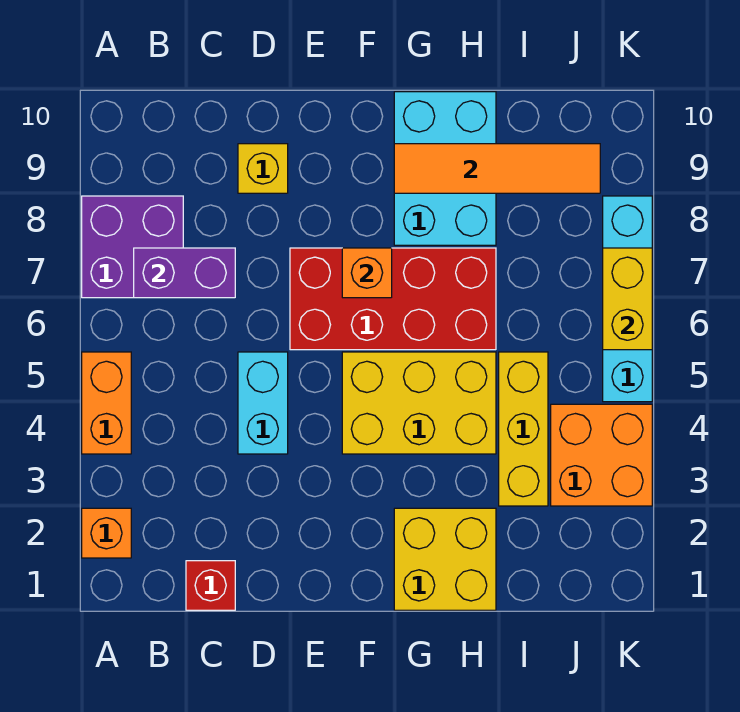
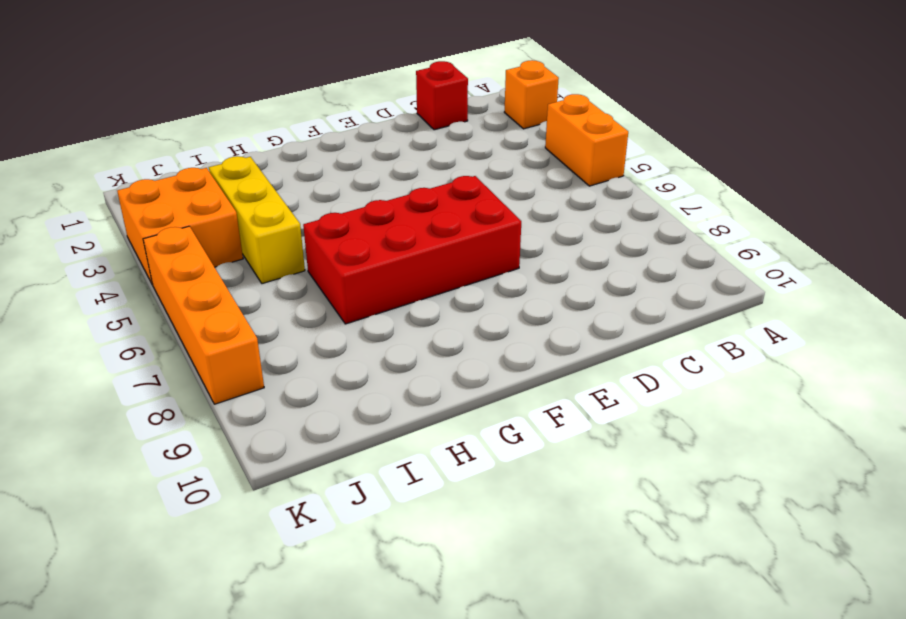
orange brick K5:K8 level 1 -> cyan brick K5:K8 level 1
none -> purple brick A7:B8 level 1
none -> cyan brick D4:D5 level 1
none -> yellow brick D9 level 1

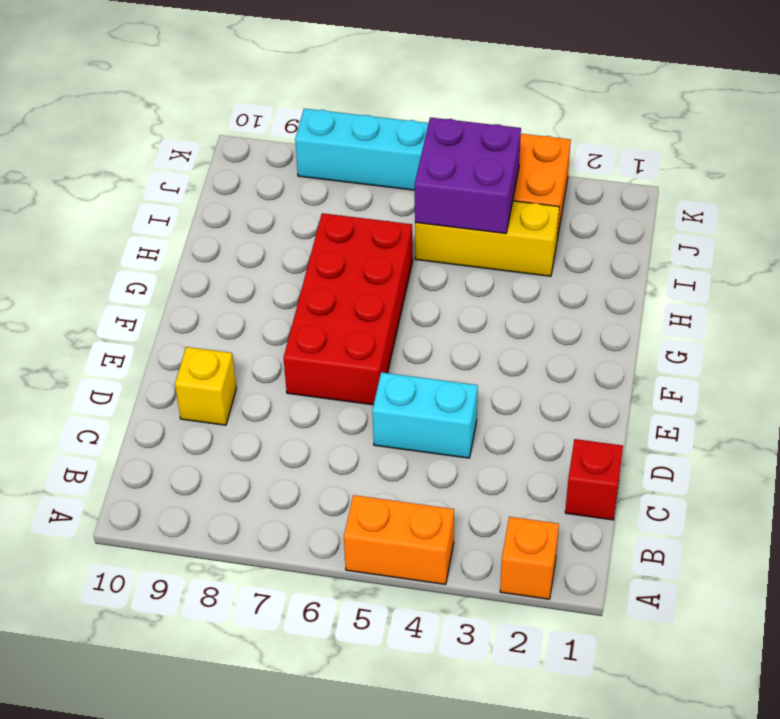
purple brick I4:J5 level 2 -> purple brick A7:B8 level 1
none -> yellow brick F4:H5 level 1
none -> yellow brick G1:H2 level 1
none -> cyan brick G8:H10 level 1

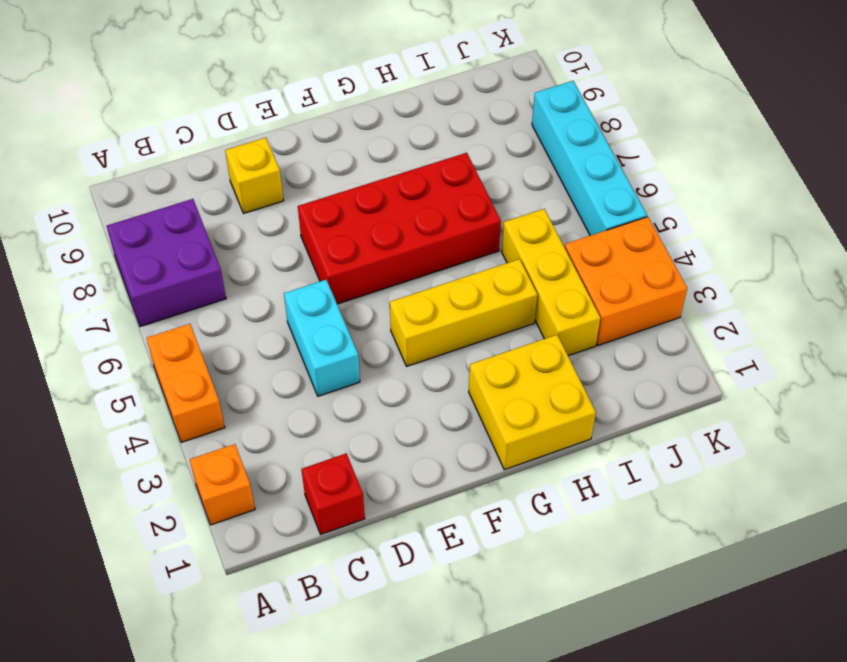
yellow brick F4:H4 level 1 -> yellow brick F4:H5 level 1
none -> cyan brick G8:H10 level 1
none -> purple brick B7:C7 level 2
none -> orange brick F7 level 2

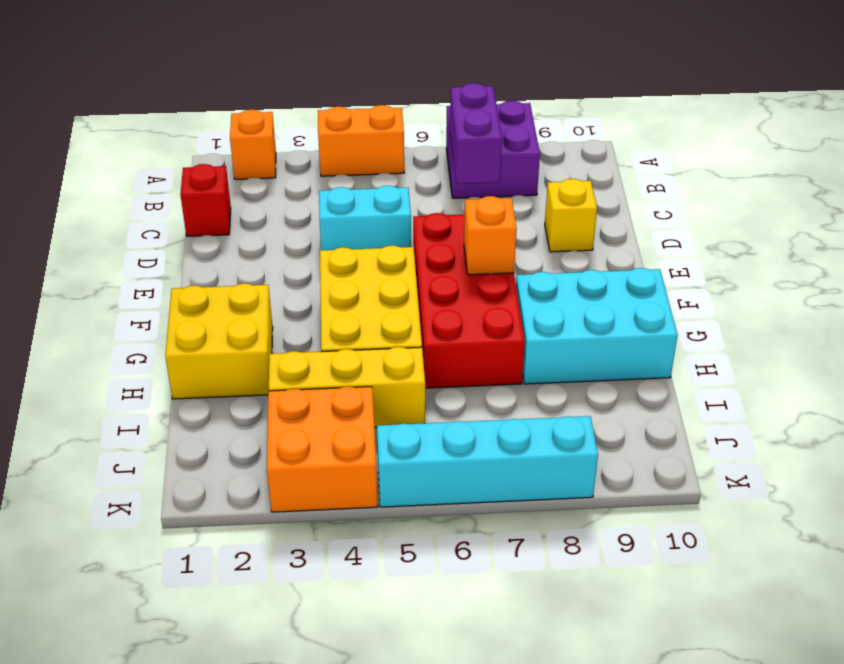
none -> orange tile G9:J9 level 2
none -> yellow brick K6:K7 level 2

